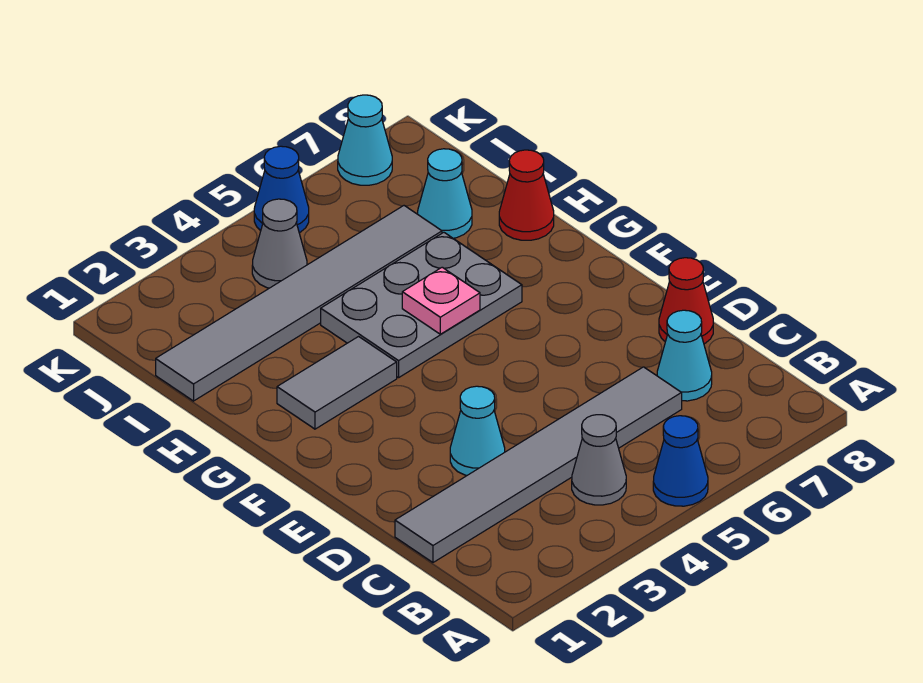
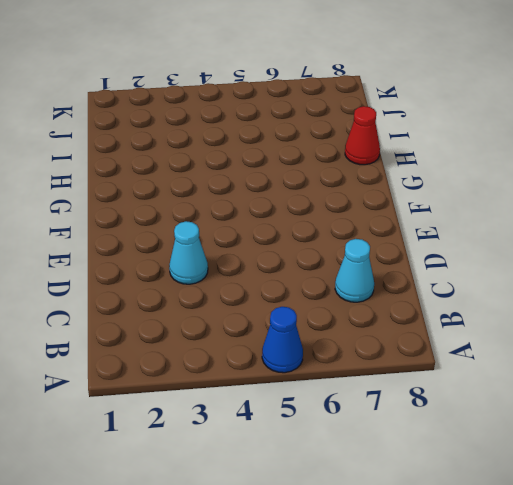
none -> grey cone B4 level 1
none -> grey tile C1:C6 level 1
none -> red cone D8 level 1

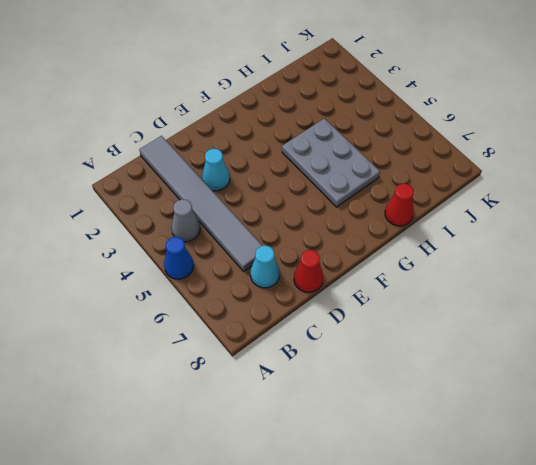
none -> grey tile G2:G3 level 1
none -> grey tile I1:I6 level 1
none -> cyan cone I7 level 1

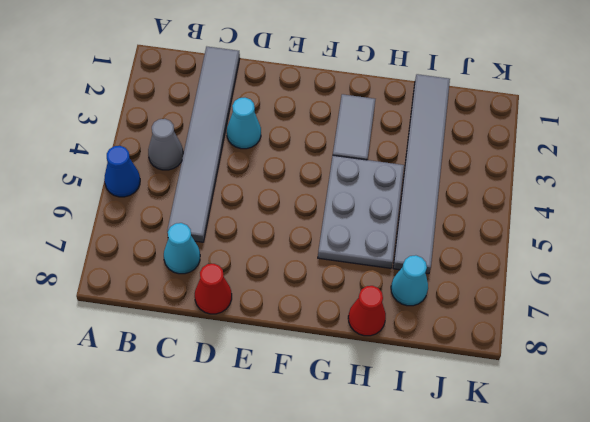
none -> grey cone J4 level 1
none -> blue cone K5 level 1
none -> cyan cone K7 level 1

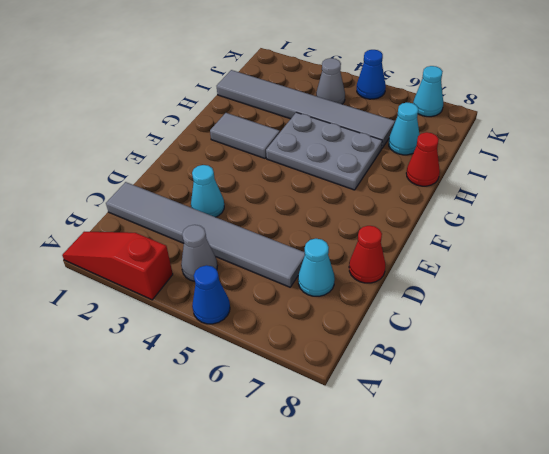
red slope A1:A3 level 1 top 3 -> none
none -> pink plate G5 level 2

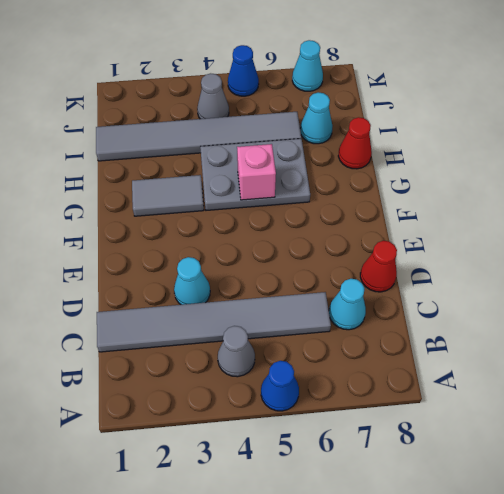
pink brick G5 level 2 -> pink plate G5 level 2

